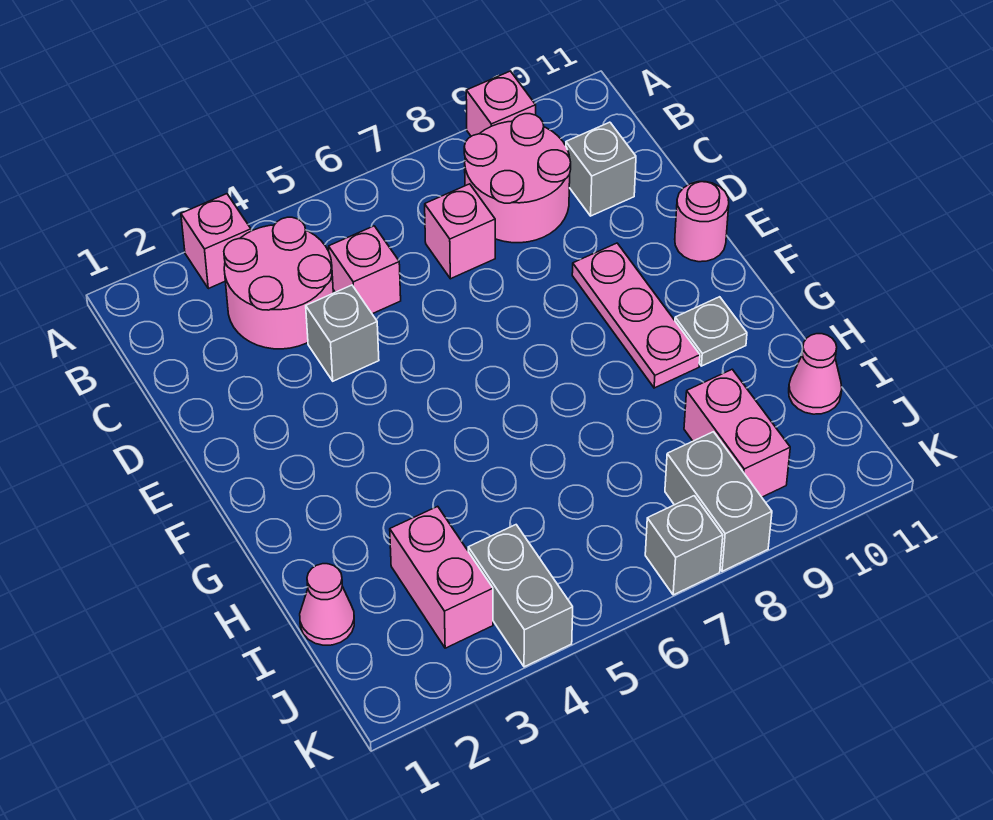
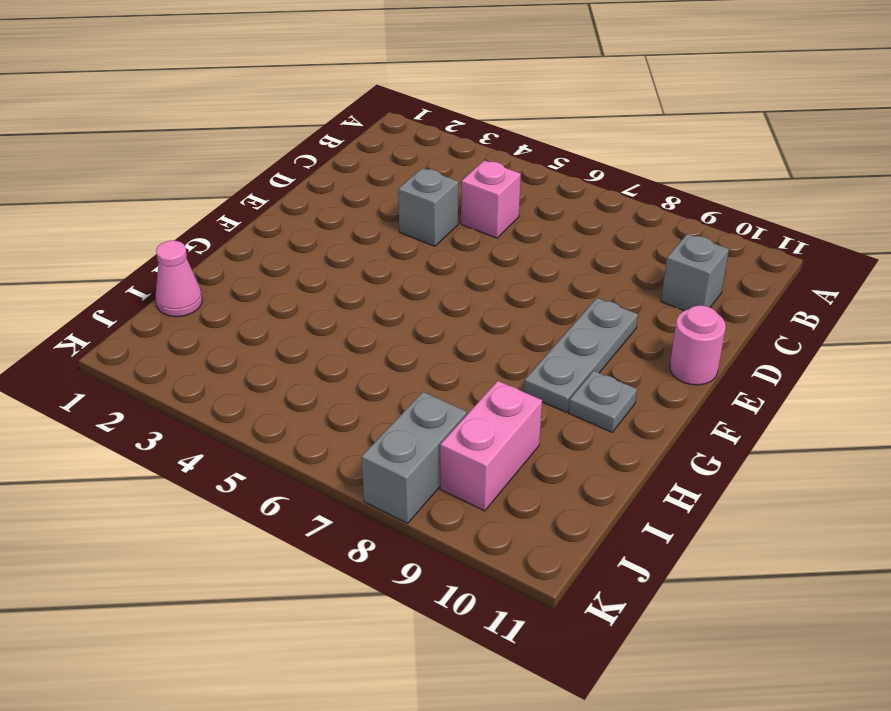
grey plate E9:G9 level 1 -> pink plate E9:G9 level 1
none -> pink brick A3 level 1
none -> pink brick A9 level 1
none -> pink round brick B3:C4 level 1

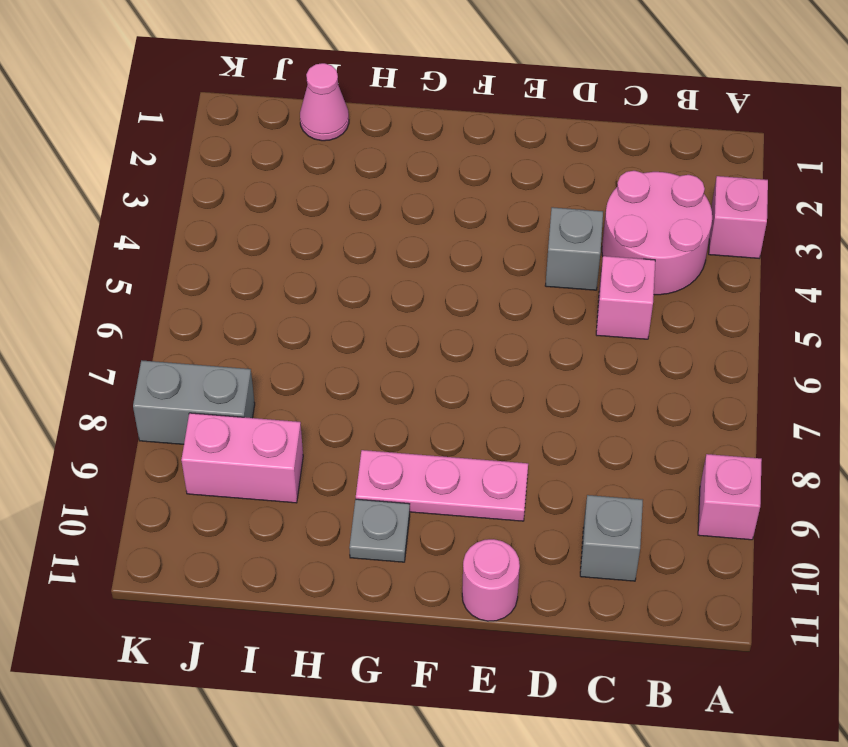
none -> pink round brick B8:C9 level 1
none -> pink brick C7 level 1
none -> pink brick I3:J3 level 1

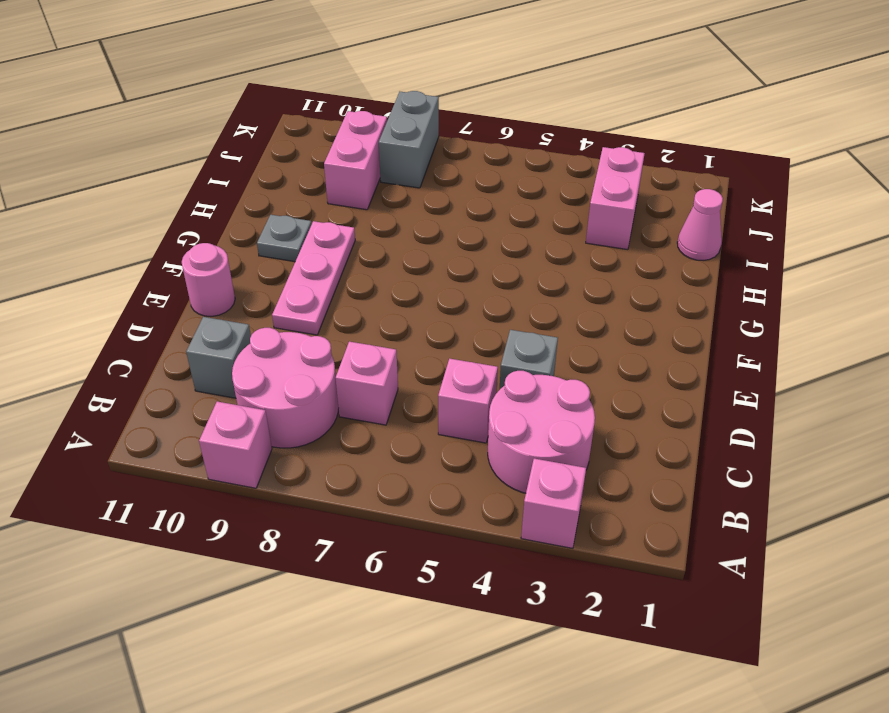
none -> pink cone I11 level 1
none -> grey brick J4:K4 level 1
none -> grey brick K7 level 1

